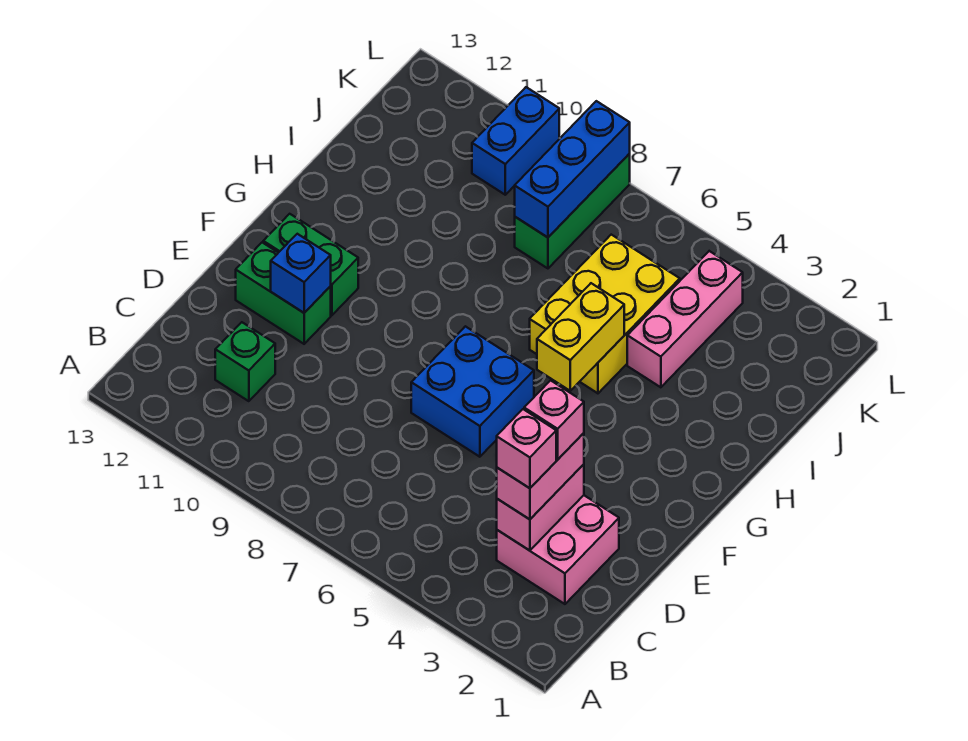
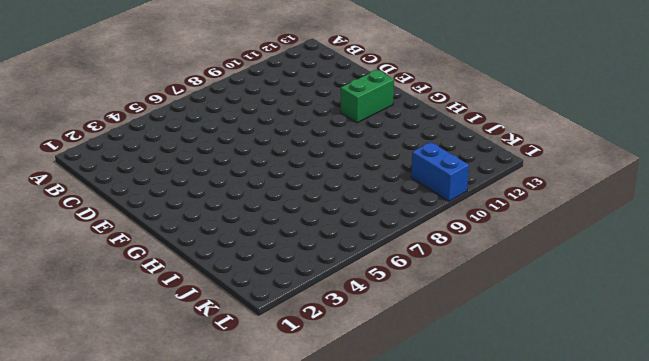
none -> pink brick C2:D3 level 1
none -> green brick C11 level 1
none -> blue brick E6:F7 level 1

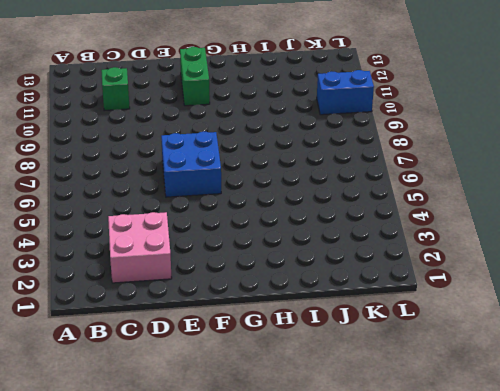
none -> green brick E11:E12 level 1
none -> yellow brick H5:J6 level 1
none -> pink brick I4:K4 level 1

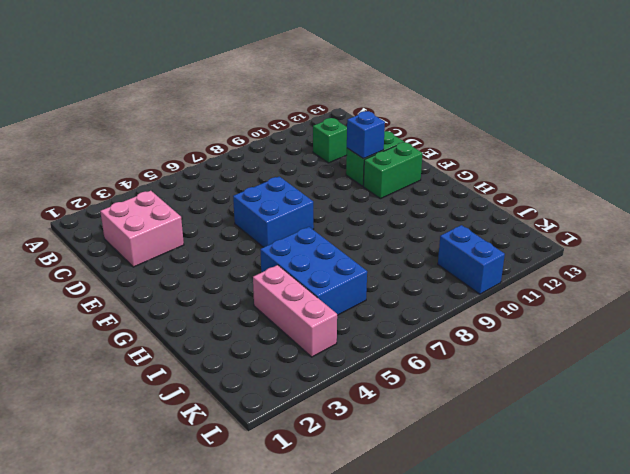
blue brick H5:J6 level 1 -> yellow brick H5:J6 level 1
none -> green brick J8:L8 level 1
none -> pink brick C3:D3 level 2
none -> yellow brick G5:H5 level 2

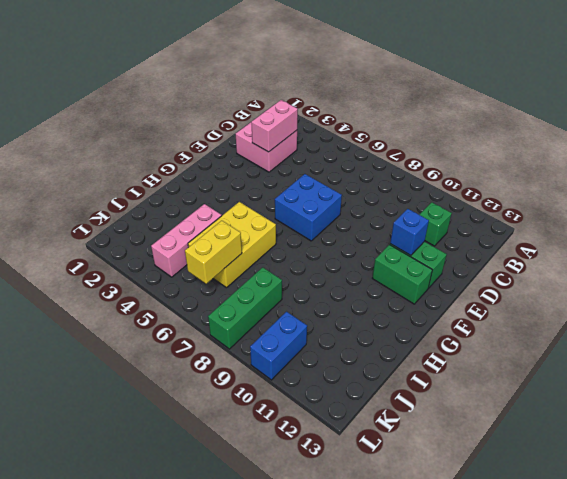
yellow brick J6:K6 level 2 -> yellow brick G5:H5 level 2
none -> blue brick J8:L8 level 2
none -> pink brick C3:D3 level 3
none -> pink brick C3 level 4

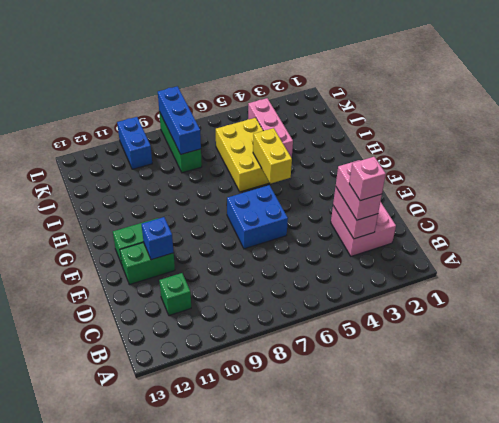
none -> pink brick D3 level 4

